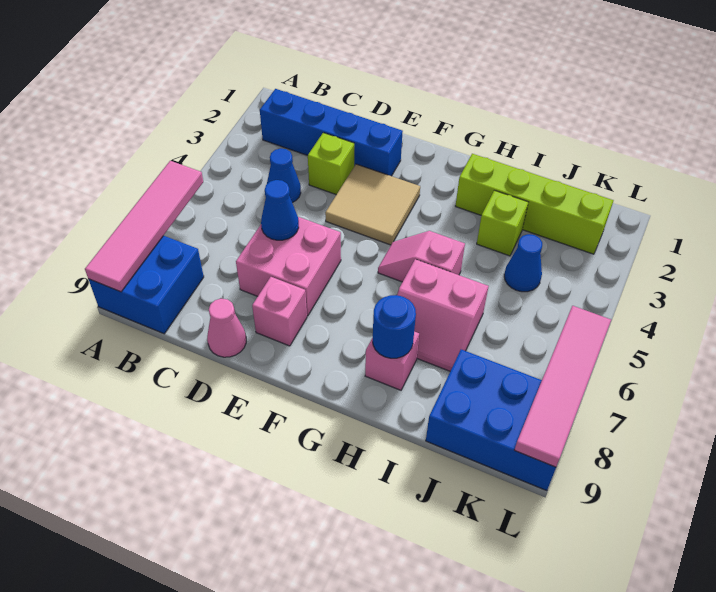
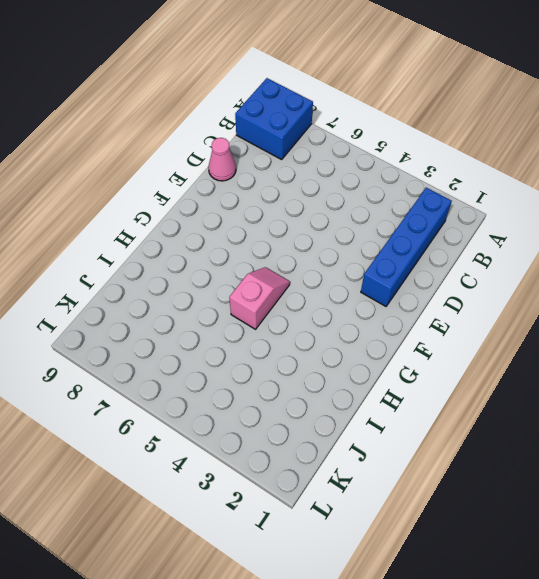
none -> blue cone C4 level 1
none -> lime brick D3 level 1
none -> pink brick D6:E7 level 1

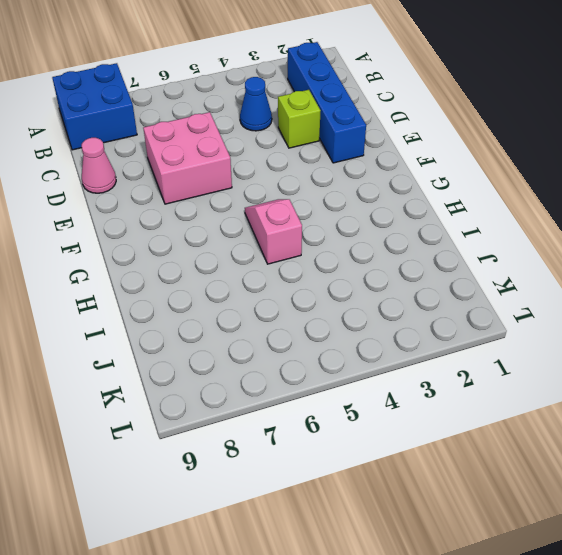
none -> tan tile E3:F4 level 1
none -> pink brick E8 level 1
none -> lime brick H2:K2 level 1

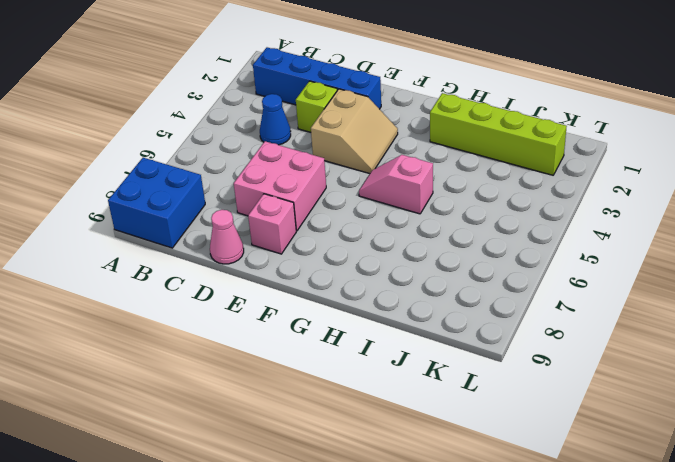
tan slope E3:F4 level 1 top E -> tan tile E3:F4 level 1
none -> pink slope H6:I7 level 1 top 6
none -> pink brick H8 level 1
none -> lime brick I3 level 1

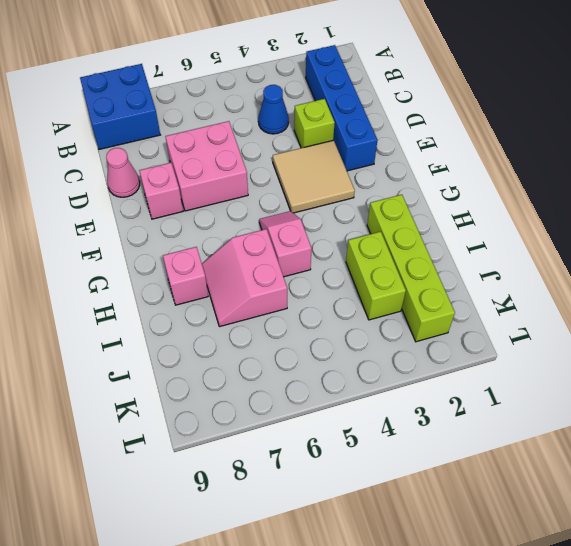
lime brick I3:J3 level 1 -> lime brick I3 level 1
none -> blue cone J4 level 1
none -> blue brick J8:L9 level 1
none -> pink tile A6:A9 level 2

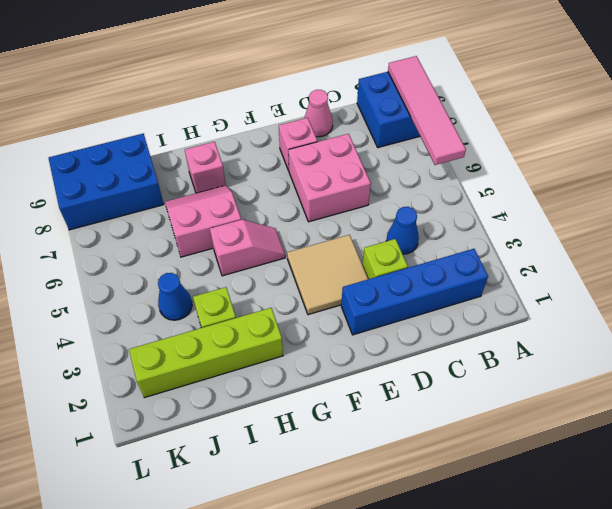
none -> blue cone D6 level 2
none -> blue round brick H8 level 2
none -> pink tile L6:L9 level 2

